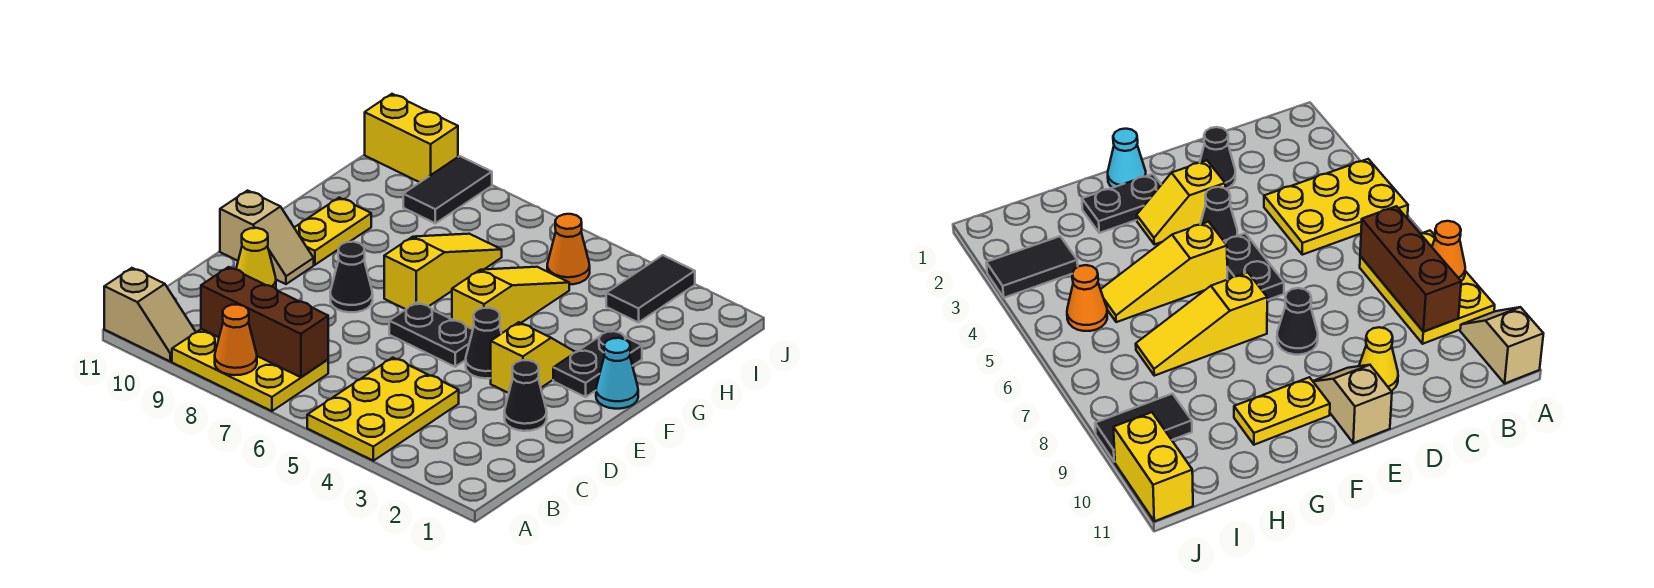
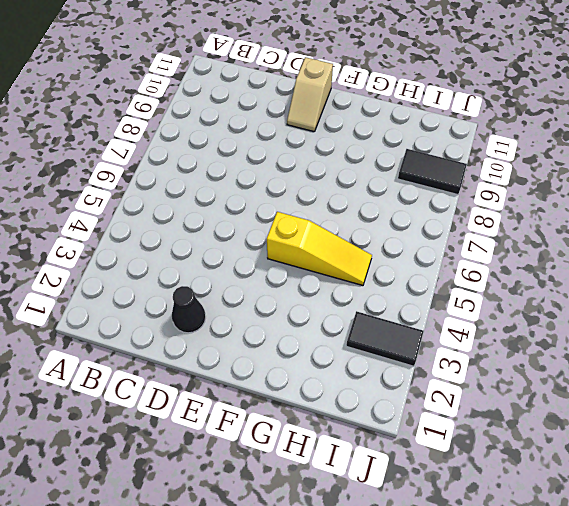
none -> yellow plate A4:C5 level 1
none -> yellow plate A7:B9 level 1
none -> tan slope A10:A11 level 1 top 11

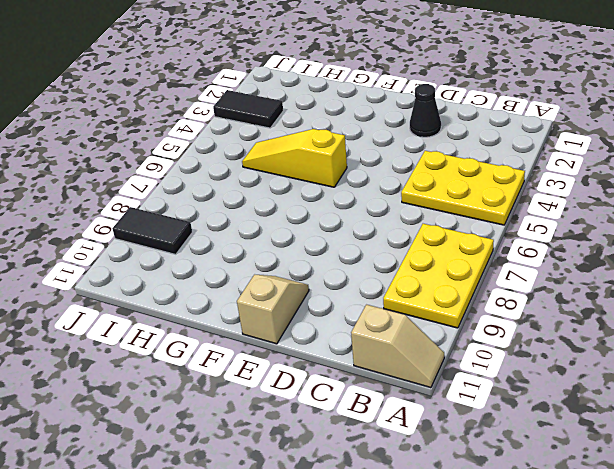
tan slope A11:B11 level 1 top B -> tan slope A10:A11 level 1 top 11
none -> yellow cone D10 level 1
none -> yellow slope E3:F3 level 1 top E
none -> black cone E4 level 1

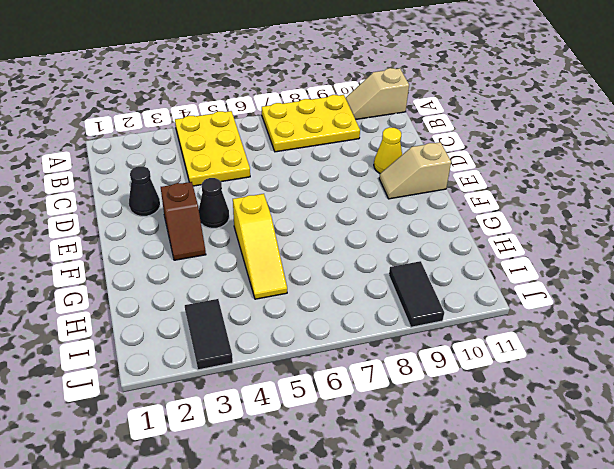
brown slope E3:F3 level 1 top E -> yellow slope E3:F3 level 1 top E
none -> black plate E5:E6 level 1
none -> black cone E8 level 1
none -> cyan cone F1 level 1

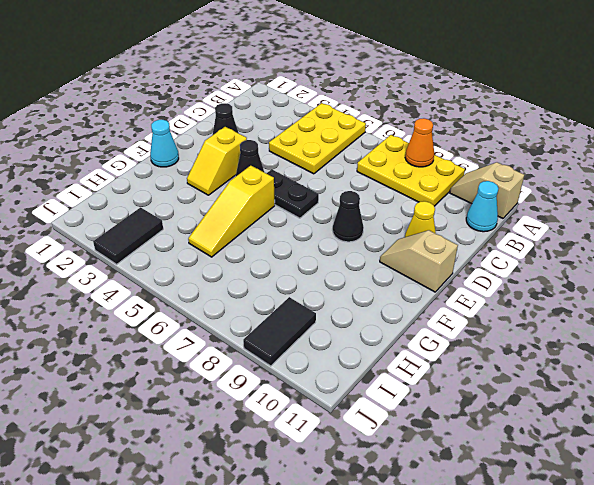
cyan cone B11 level 1 -> none
none -> black plate F2:G2 level 1
none -> yellow slope F7:H7 level 1 top F
none -> yellow plate F10:G10 level 1

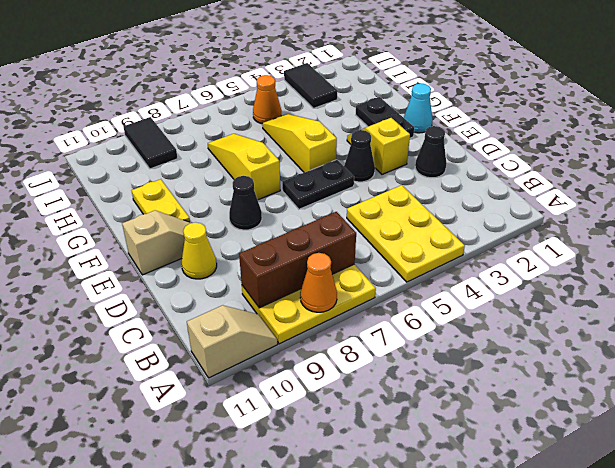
none -> yellow brick J10:J11 level 1

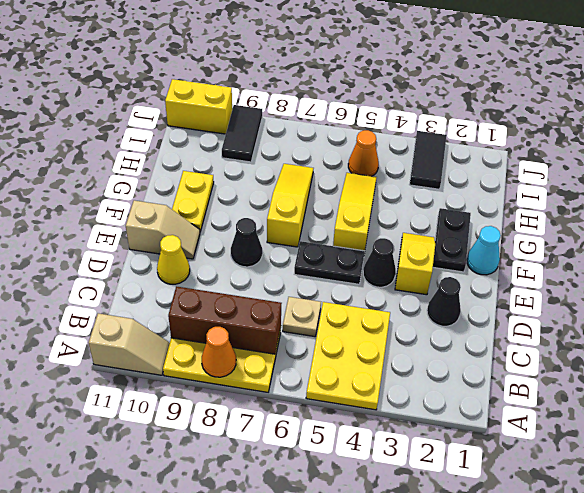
tan plate C6 level 1 -> none

